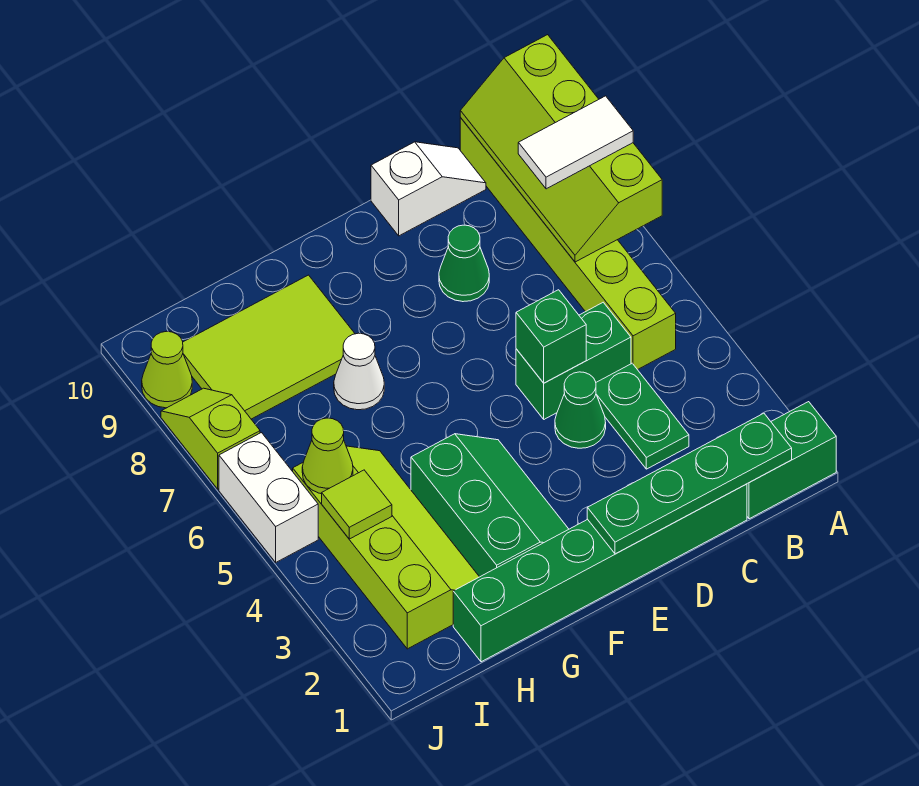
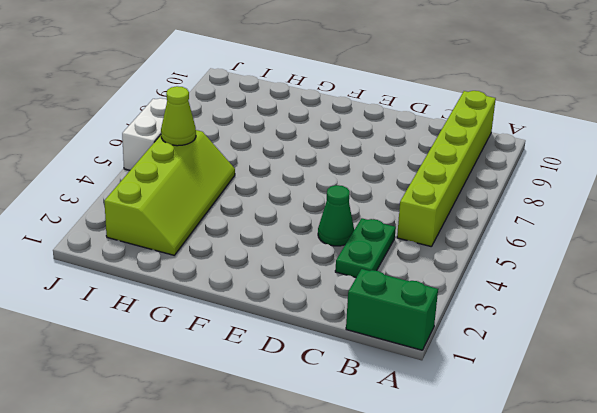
none -> green brick C1:H1 level 1
none -> green brick C5:D5 level 1
none -> white slope C10:D10 level 1 top D

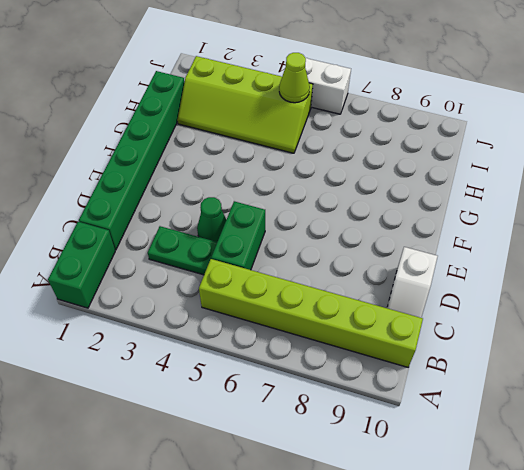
none -> green cone D8 level 1
none -> green slope F2:G4 level 1 top G
none -> white cone G7 level 1

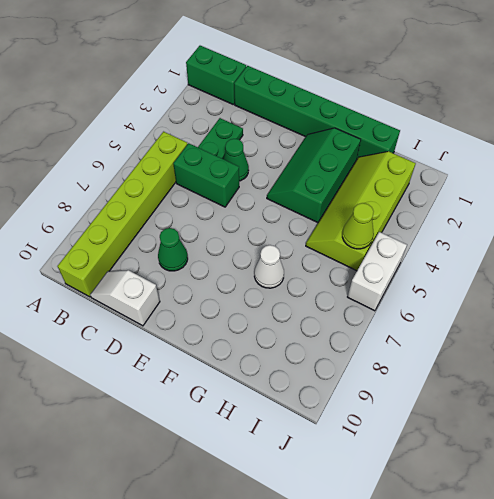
none -> lime tile G8:I9 level 1
none -> lime slope J7:J8 level 1 top 7
none -> lime cone J9 level 1

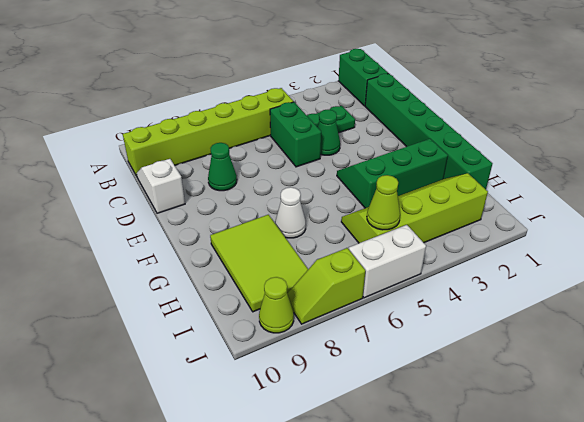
none -> lime slope A7:B10 level 2 top A
none -> green plate B1:E1 level 2
none -> green brick D5 level 2

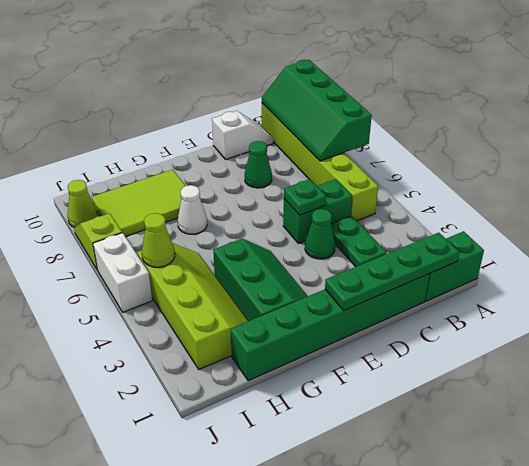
green slope A7:B10 level 2 top A -> lime slope A7:B10 level 2 top A
green plate D5 level 2 -> green brick D5 level 2
none -> lime tile I4 level 2
none -> white tile A8:B8 level 3

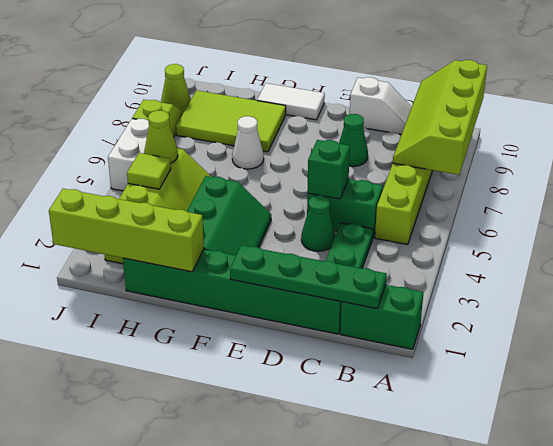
white tile F10:G10 level 1 -> white tile A8:B8 level 3
lime brick G1:J1 level 2 -> none

